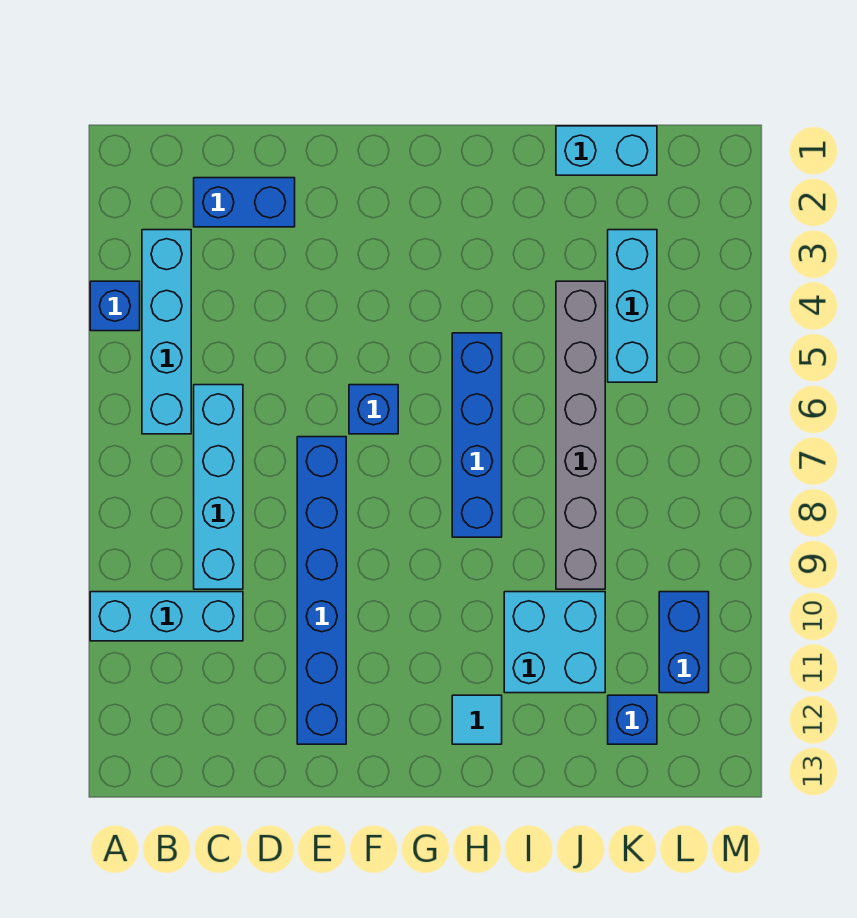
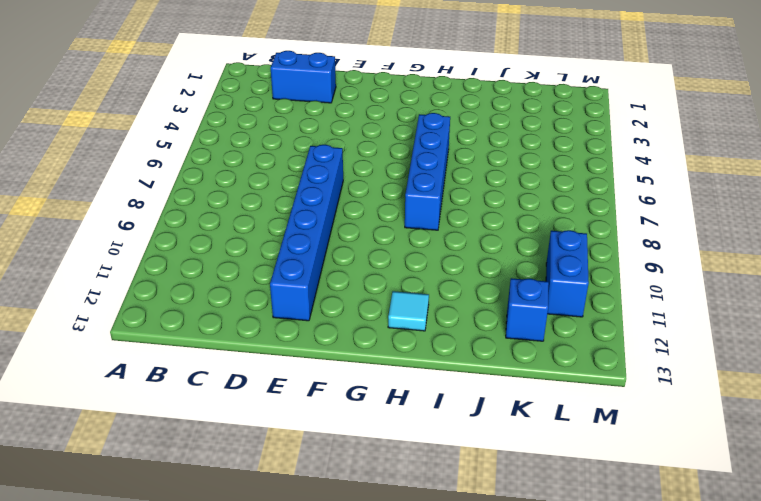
none -> blue brick A4 level 1
none -> cyan brick A10:C10 level 1
none -> cyan brick B3:B6 level 1

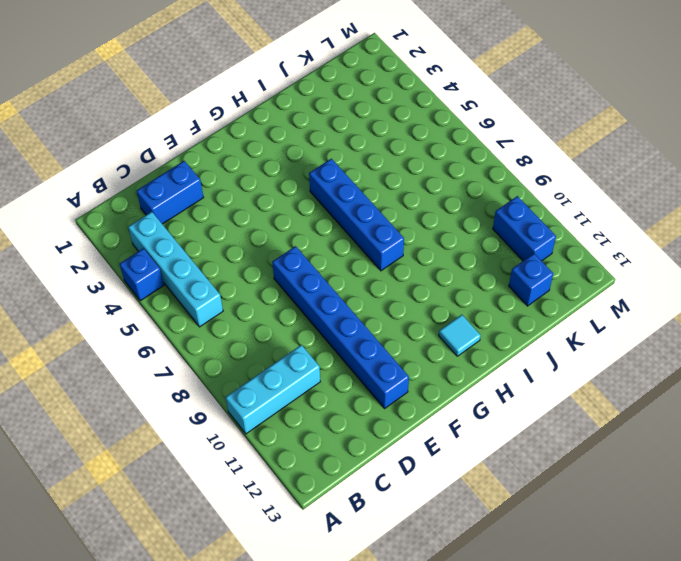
none -> cyan brick C6:C9 level 1
none -> blue brick F6 level 1
none -> cyan brick I10:J11 level 1

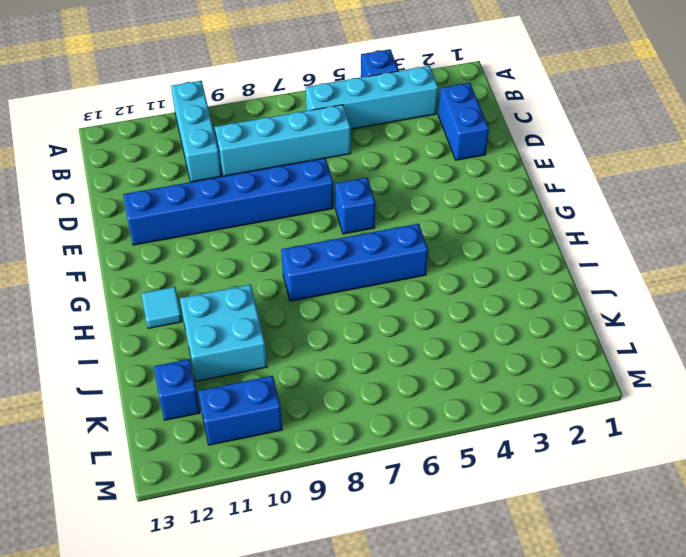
none -> cyan brick J1:K1 level 1
none -> grey brick J4:J9 level 1
none -> cyan brick K3:K5 level 1

